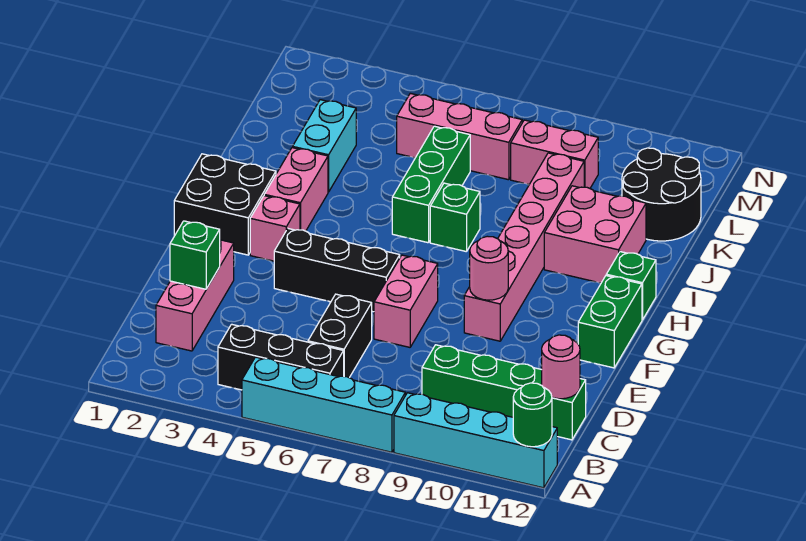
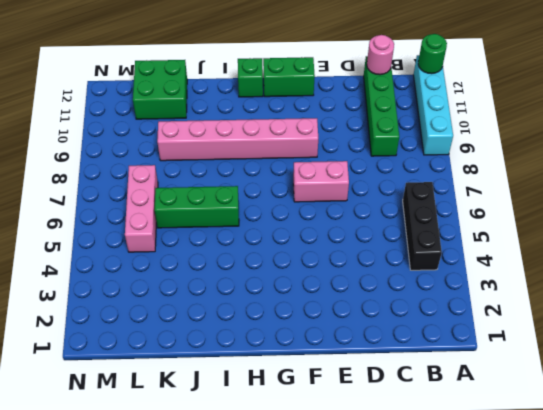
green brick K11:L12 level 1 -> black round brick K11:L12 level 1
none -> cyan brick A5:A8 level 1
none -> pink brick C2:E2 level 1
none -> black brick C6:D6 level 1

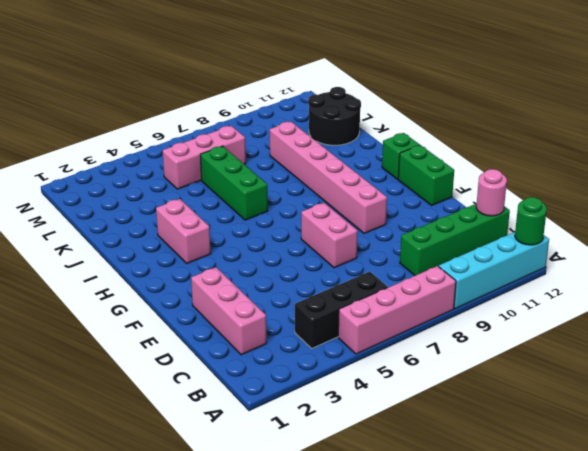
pink brick A5:A8 level 1 -> cyan brick A5:A8 level 1
none -> black brick C6:D6 level 1
none -> black brick F4:F6 level 1
none -> black brick G1:H2 level 1

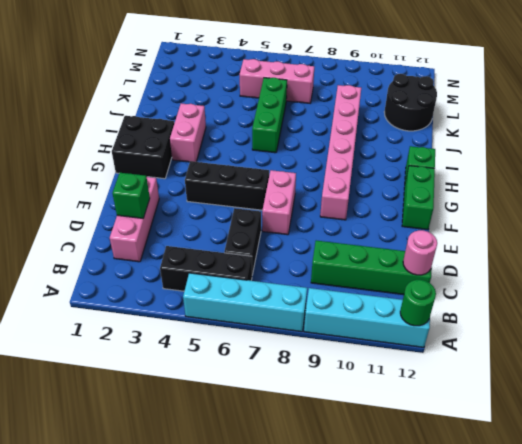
none -> pink brick G3 level 1
none -> green brick I7 level 1
none -> pink brick I10:J11 level 1

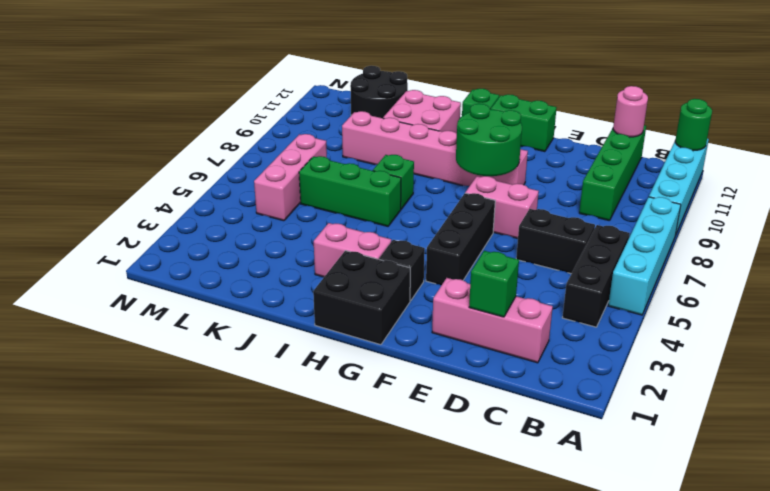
green round brick F8:G9 level 2 -> pink round brick F9 level 2
black brick G3 level 1 -> pink brick G3 level 1
none -> cyan brick J3:K3 level 1
none -> pink brick L8:L9 level 1

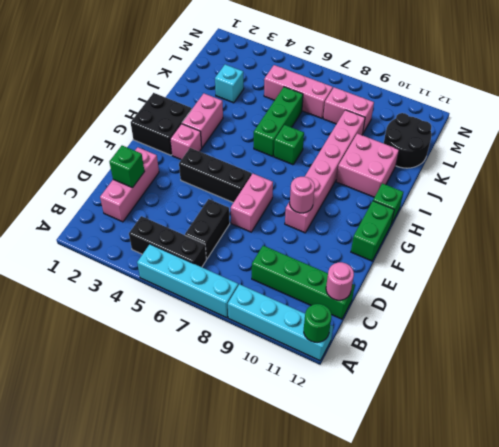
cyan brick K3 level 1 -> cyan brick J3:K3 level 1

